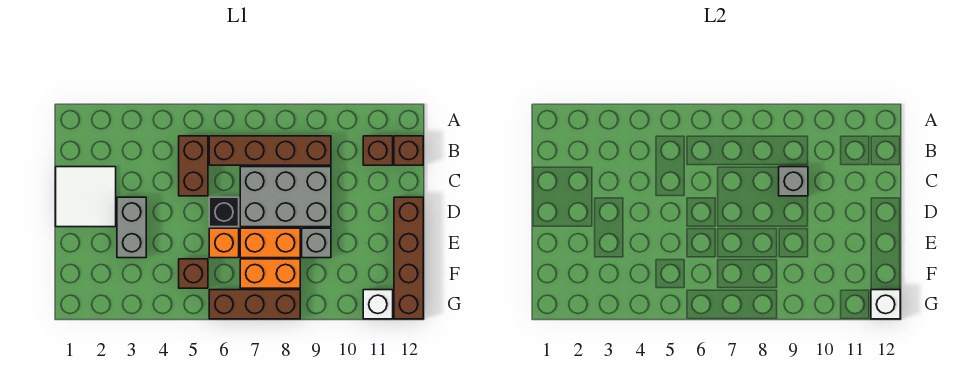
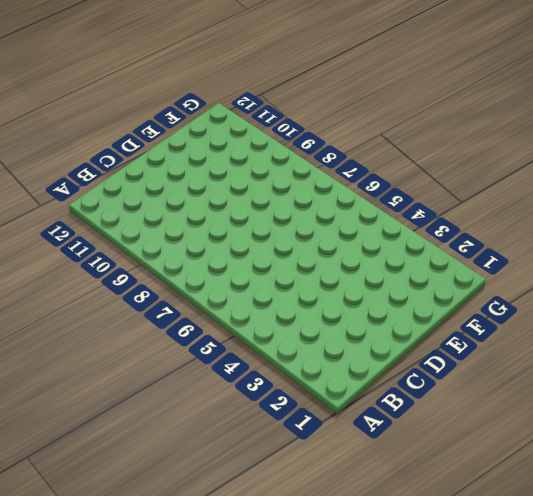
none -> brown brick B5:C5 level 1
none -> brown brick B6:B9 level 1
none -> brown brick B11 level 1

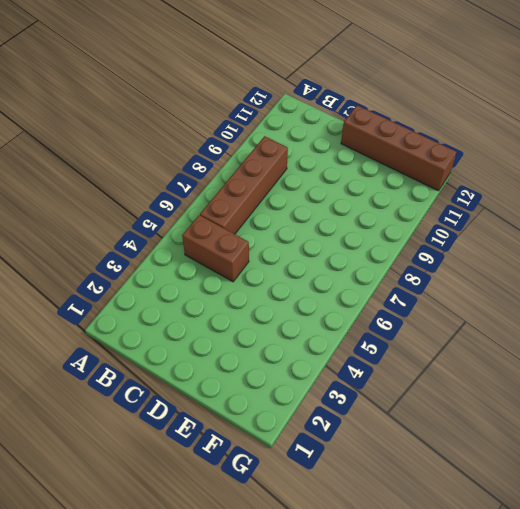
none -> brown brick B11 level 1
none -> brown brick B12 level 1
none -> white tile C1:D2 level 1

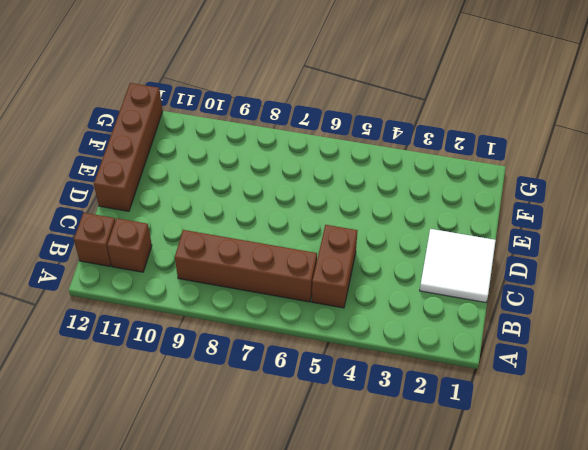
none -> grey brick C7:D9 level 1
none -> grey brick D3:E3 level 1
none -> black brick D6 level 1

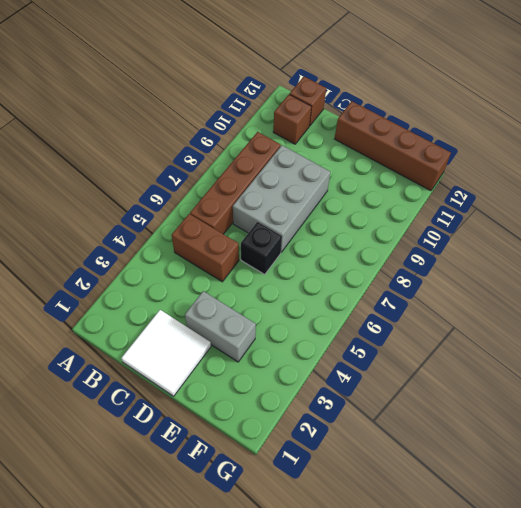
none -> orange brick E6 level 1
none -> orange brick E7:E8 level 1
none -> grey brick E9 level 1

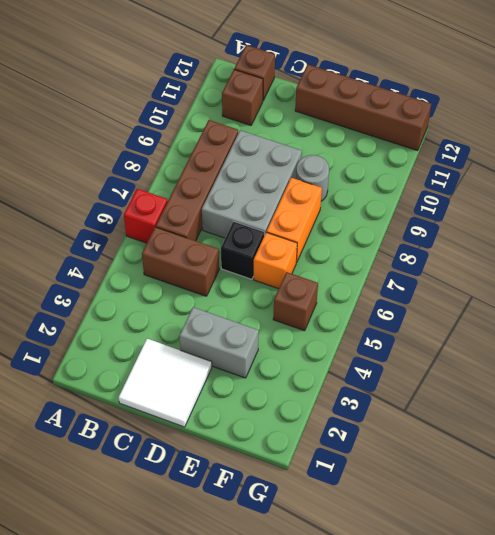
red brick A6 level 1 -> none
grey round brick E9 level 1 -> grey brick E9 level 1
none -> orange brick F7:F8 level 1
none -> brown brick G6:G8 level 1
none -> white brick G11 level 1

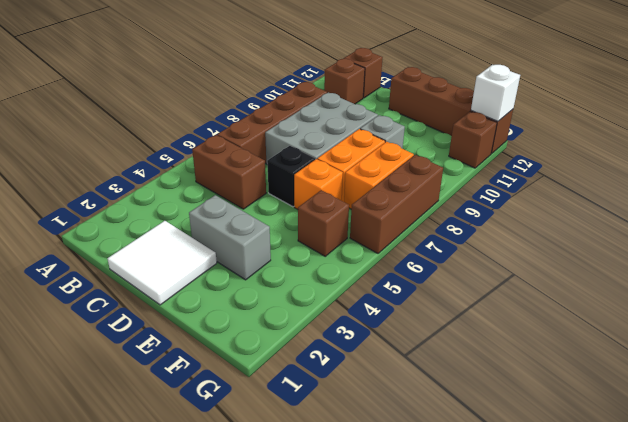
brown brick G11 level 1 -> white brick G11 level 1
none -> grey brick C9 level 2

